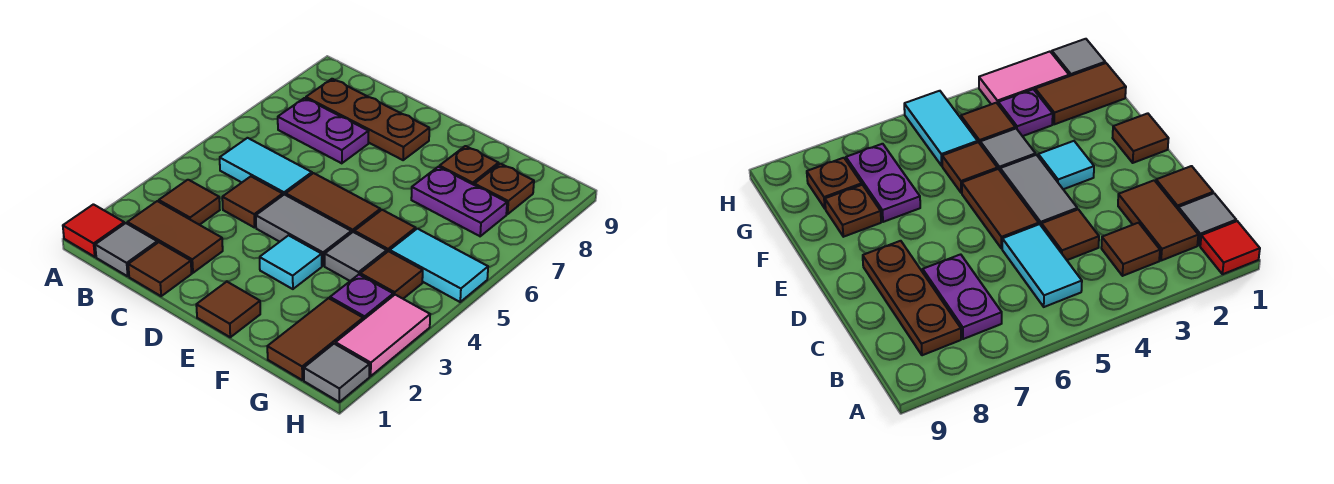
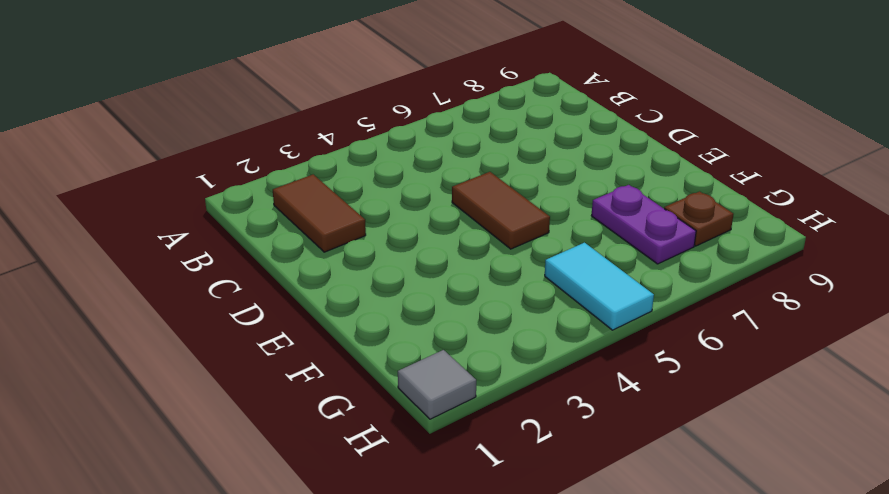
none -> red tile A1 level 1
none -> grey tile B1 level 1
none -> brown tile B3 level 1

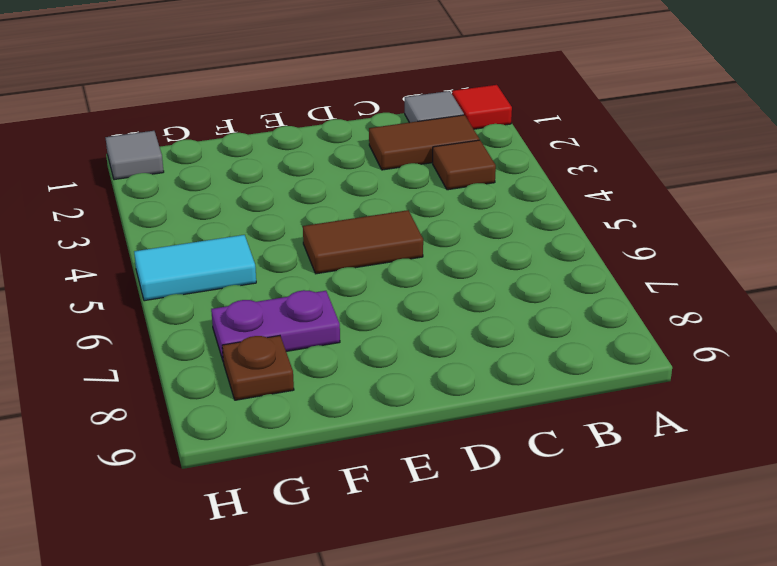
none -> cyan tile B5:C5 level 1
none -> purple plate B7:C7 level 1
none -> brown plate B8:D8 level 1

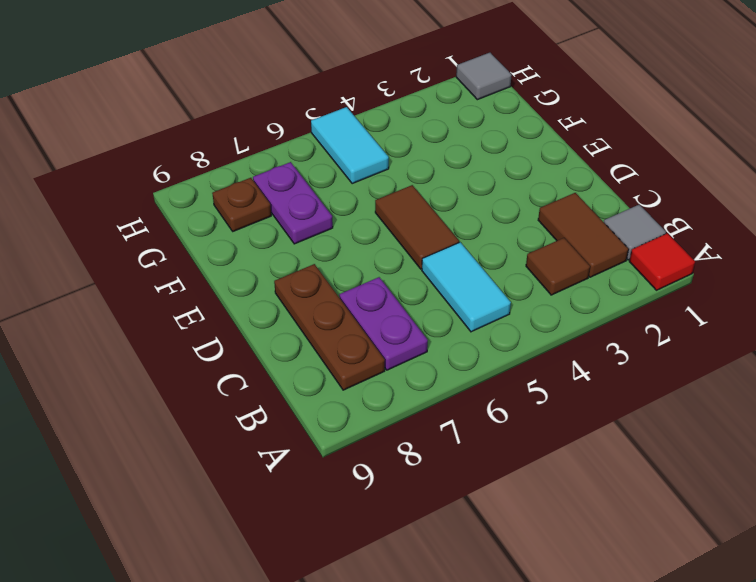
none -> brown tile C1 level 1
none -> brown tile C4 level 1
none -> grey tile D4:E4 level 1

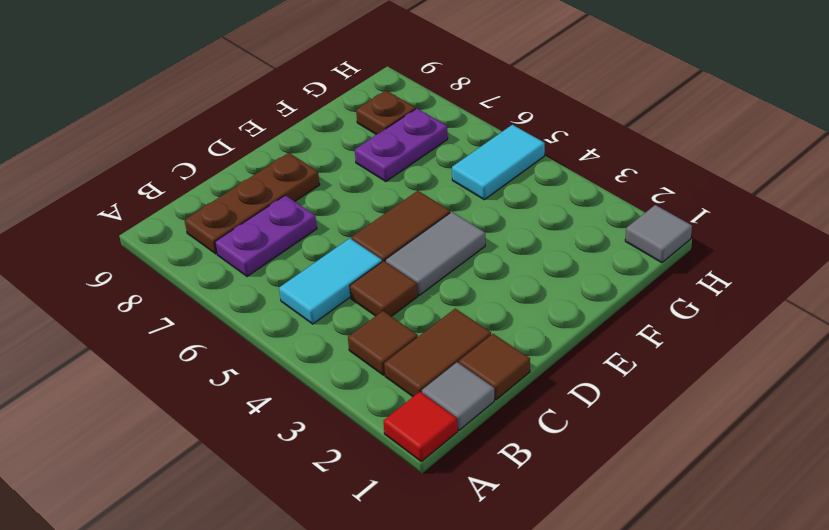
none -> brown tile E1 level 1
none -> cyan tile E3 level 1
none -> grey tile F4 level 1

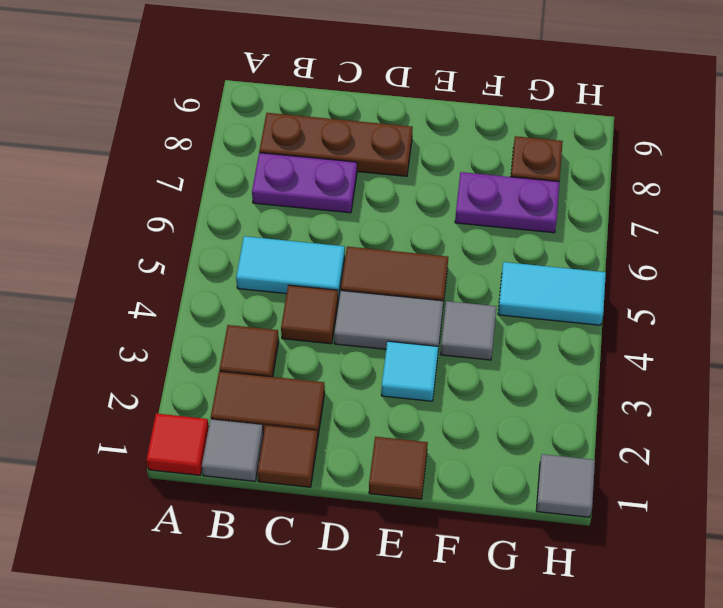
none -> brown tile F5 level 1
none -> brown plate F8 level 1
none -> brown tile G1:G2 level 1

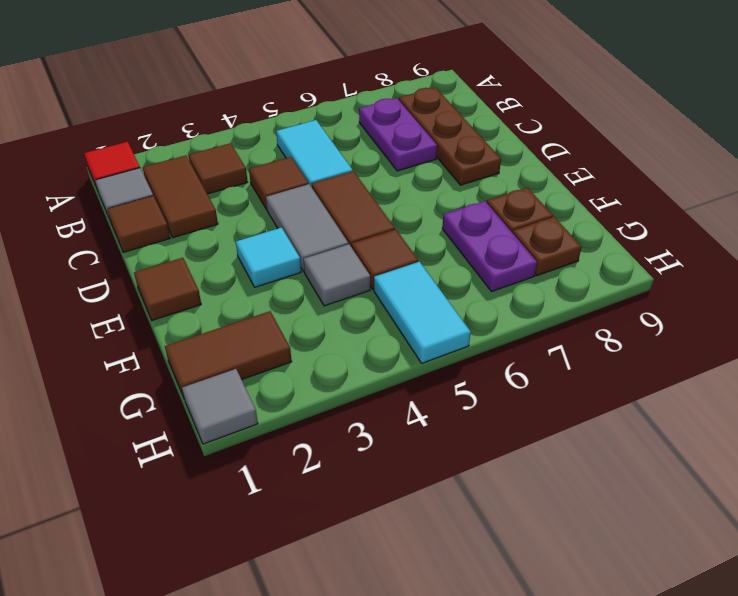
none -> purple plate G3 level 1
none -> brown tile G4 level 1
none -> pink tile H2:H3 level 1

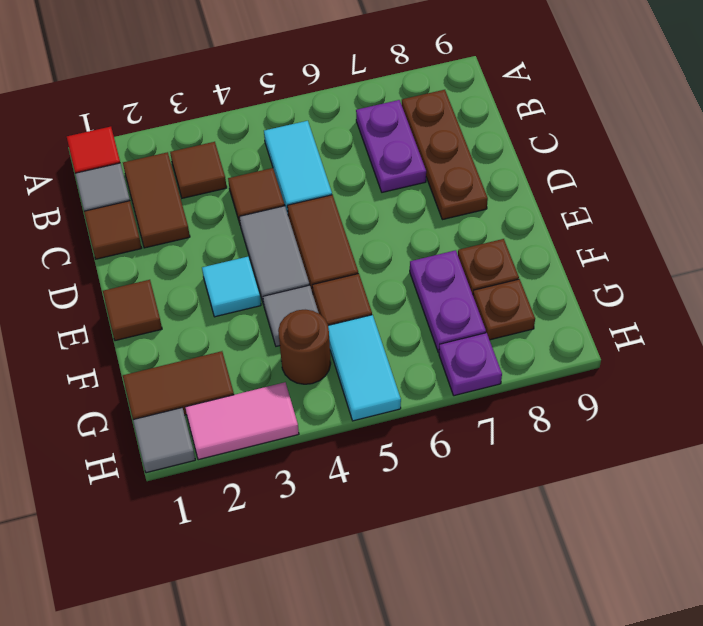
brown round brick G4 level 1 -> brown tile G4 level 1
purple plate H7 level 1 -> purple plate G3 level 1

